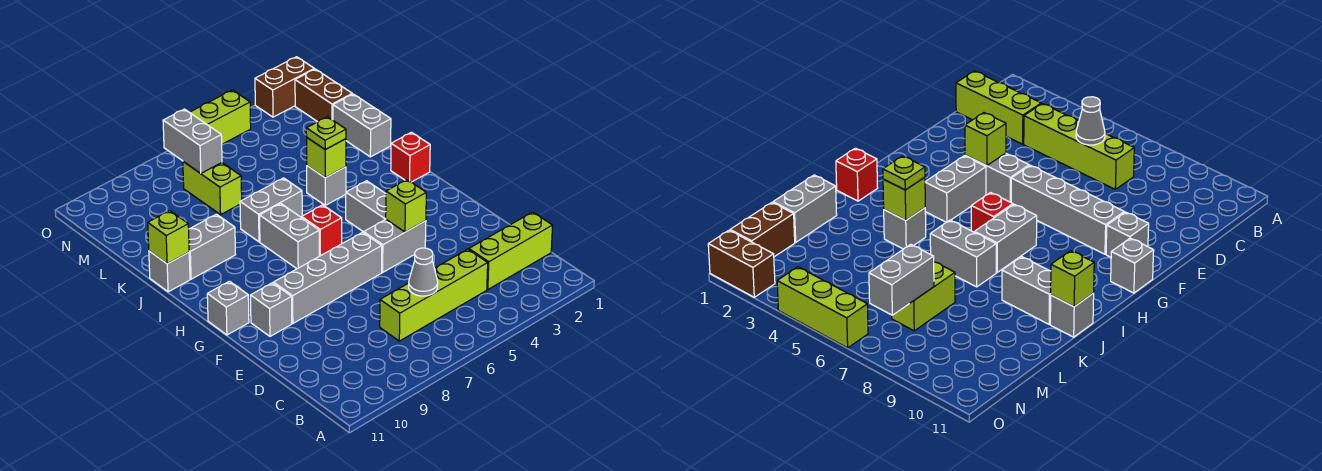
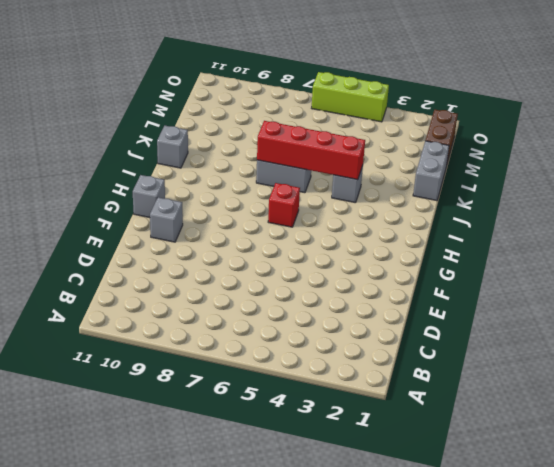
red brick J4:J7 level 2 -> lime brick J4 level 2
none -> lime brick C1:C3 level 1
none -> lime brick C4:C7 level 1
none -> grey brick F4:F5 level 1

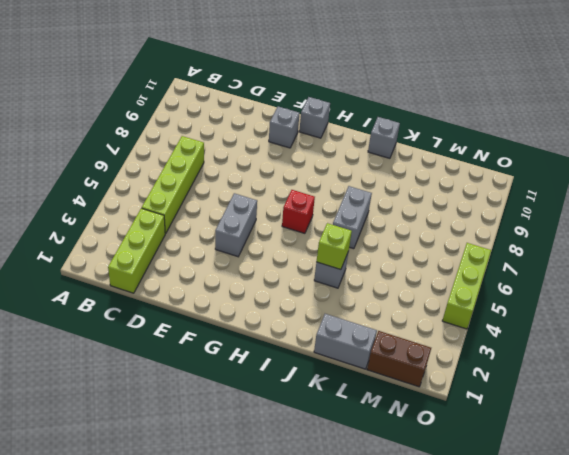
none -> grey brick F6:F9 level 1
none -> grey brick G4:H4 level 1
none -> grey brick H7:I7 level 1

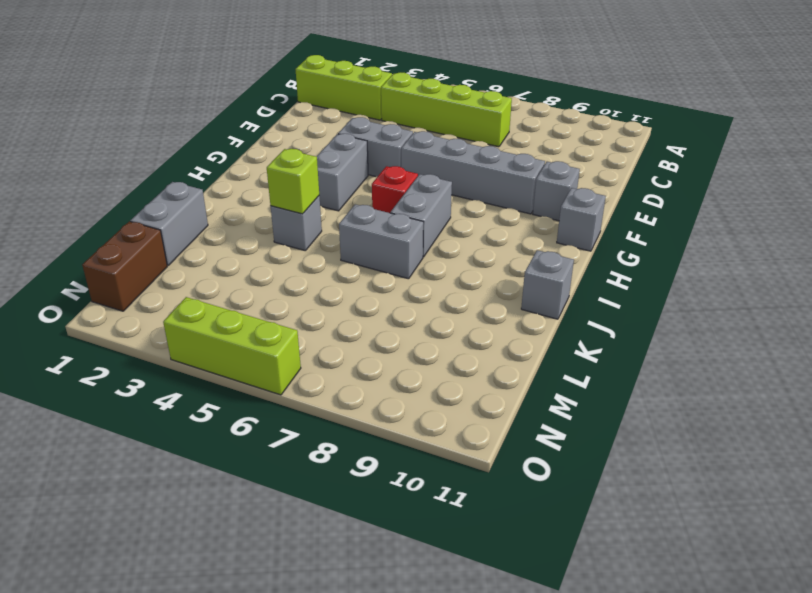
none -> red brick I1 level 1
none -> grey brick J9:J10 level 1
none -> lime brick L7:M7 level 1

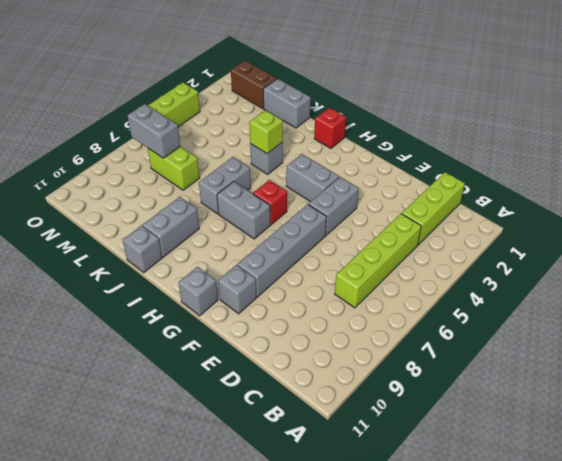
none -> brown brick O1:O2 level 1
none -> grey cone C6 level 2
none -> lime brick F4 level 2

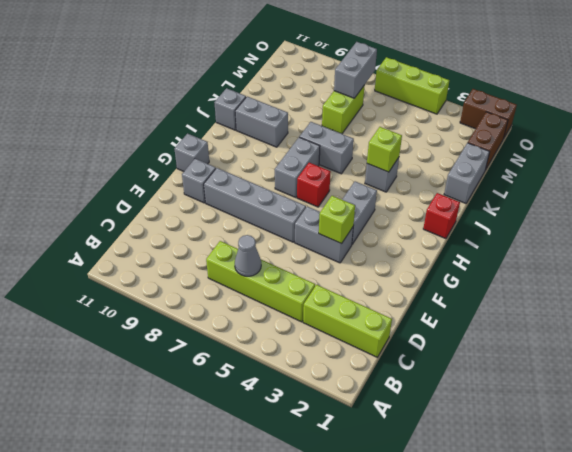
none -> lime brick J11 level 2
none -> lime plate J4 level 3

